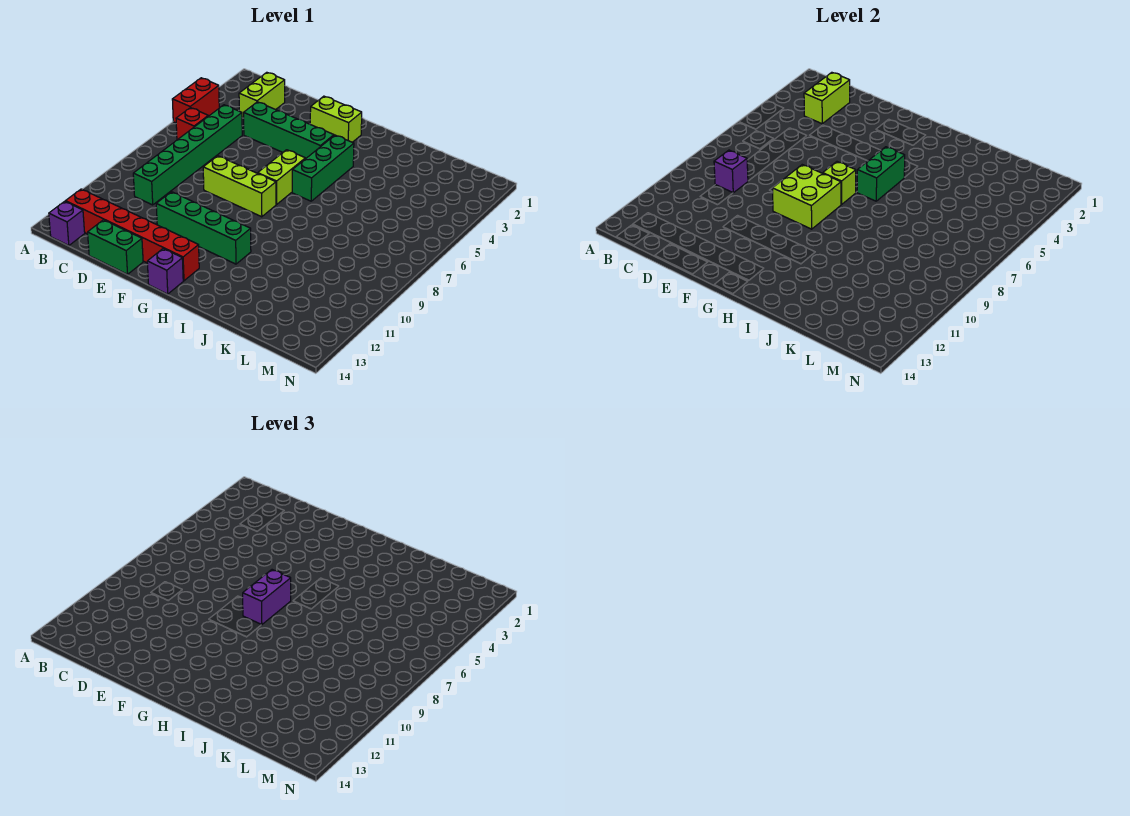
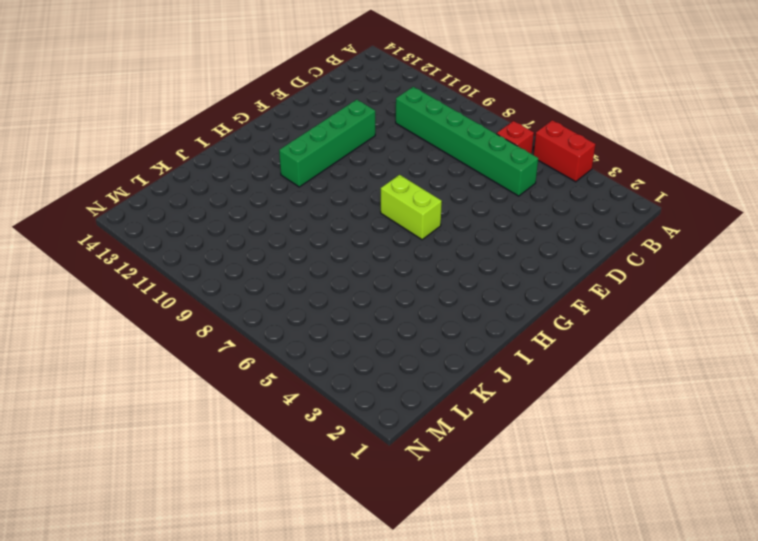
none -> red brick B13:G13 level 1
none -> purple brick B14 level 1
none -> lime brick C2:C3 level 1

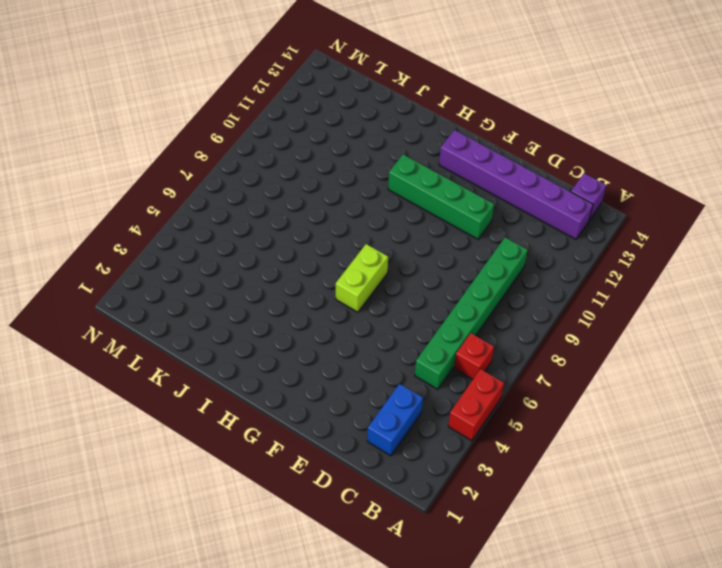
purple brick B13:G13 level 1 -> red brick B13:G13 level 1
blue brick C2:C3 level 1 -> lime brick C2:C3 level 1
none -> green brick D4:G4 level 1
none -> green brick D14:E14 level 1
none -> lime brick E8:G8 level 1

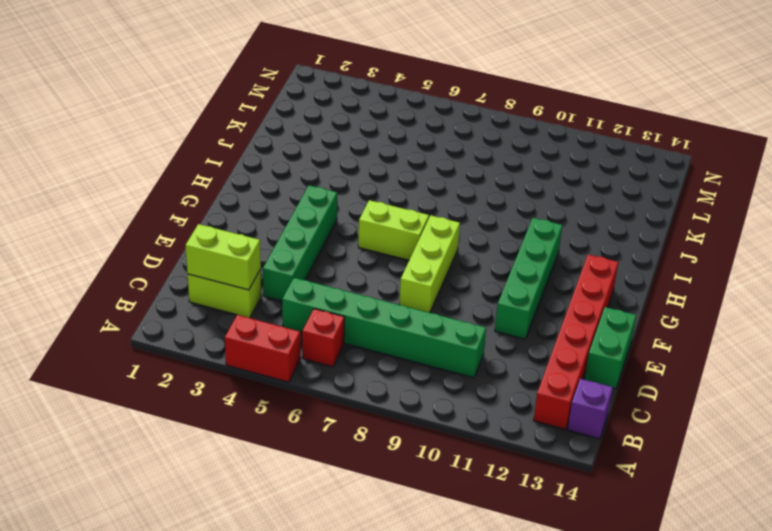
none -> lime brick F2:G2 level 1
none -> purple brick G14 level 1
none -> green brick H4:H6 level 1

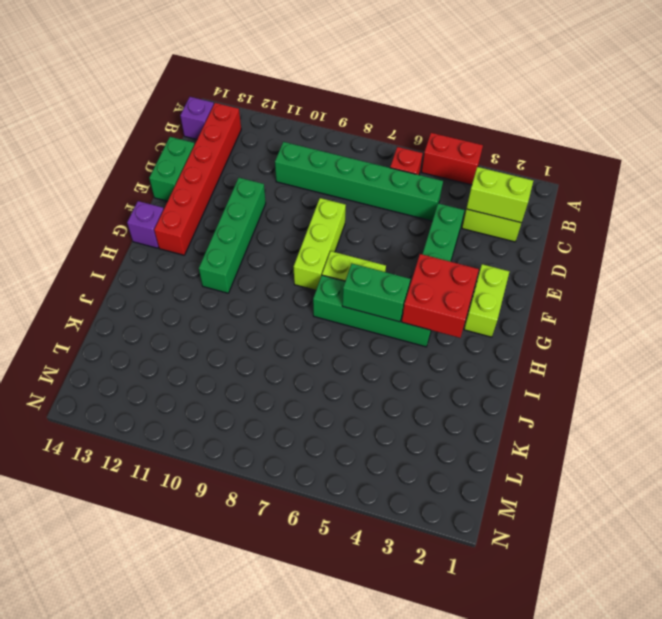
red brick G3:H4 level 2 -> none
green brick H4:H7 level 1 -> green brick H4:H6 level 1
none -> purple brick C9 level 2
none -> lime brick F8:G9 level 2
none -> lime brick G7 level 2

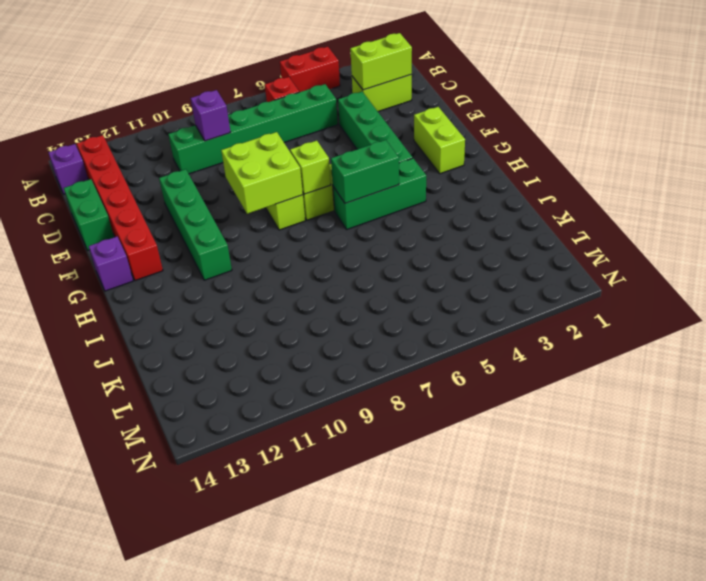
none -> purple brick G7:G8 level 3

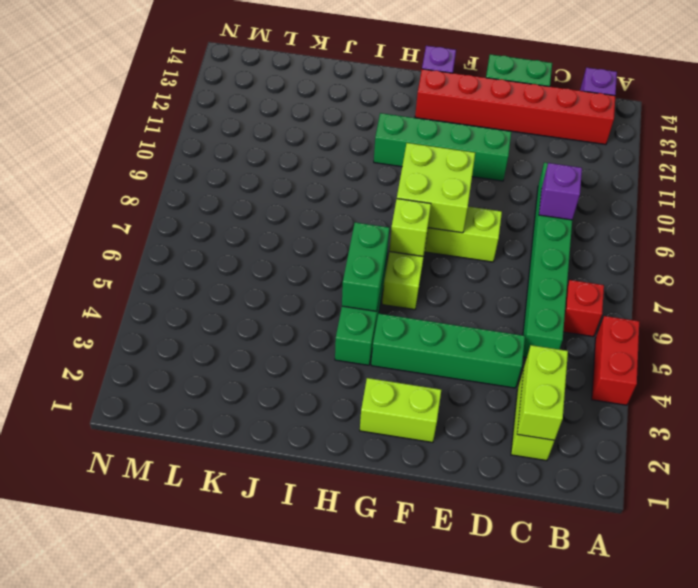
none -> purple brick G7:G8 level 3

